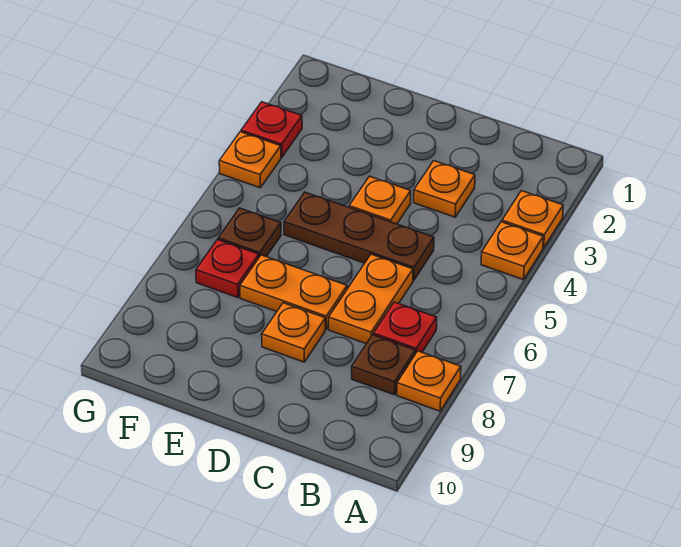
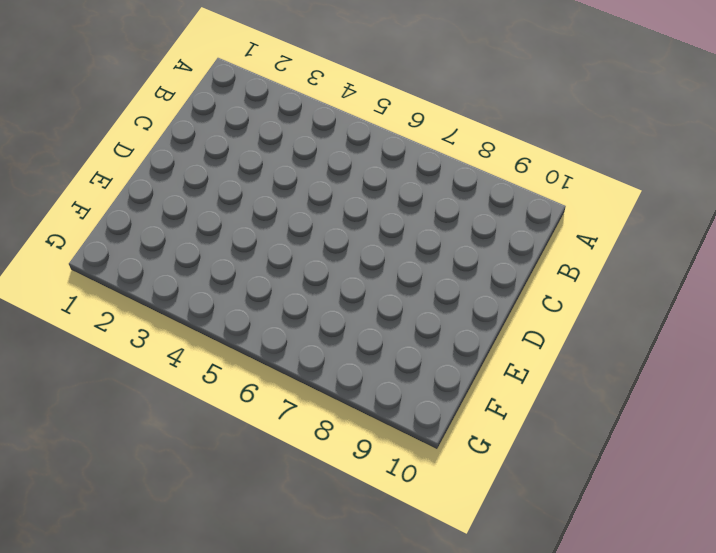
none -> orange plate A3 level 1
none -> orange plate A4 level 1
none -> orange plate A8 level 1

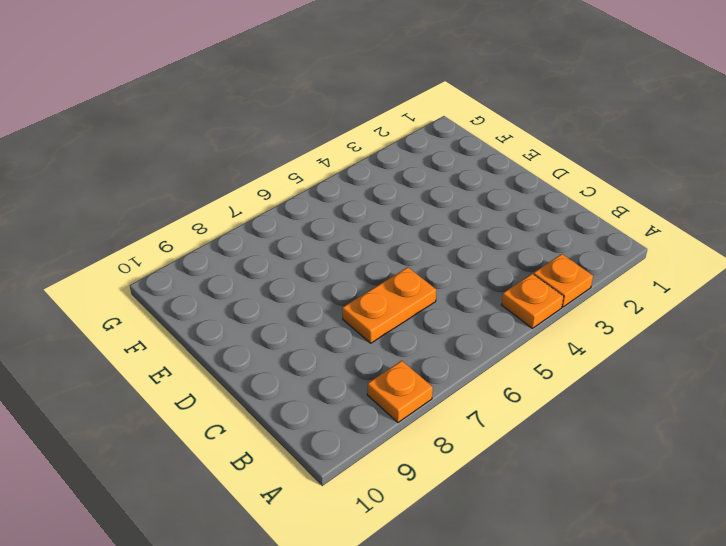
none -> red plate B7 level 1
none -> brown plate B8 level 1
none -> orange plate C3 level 1

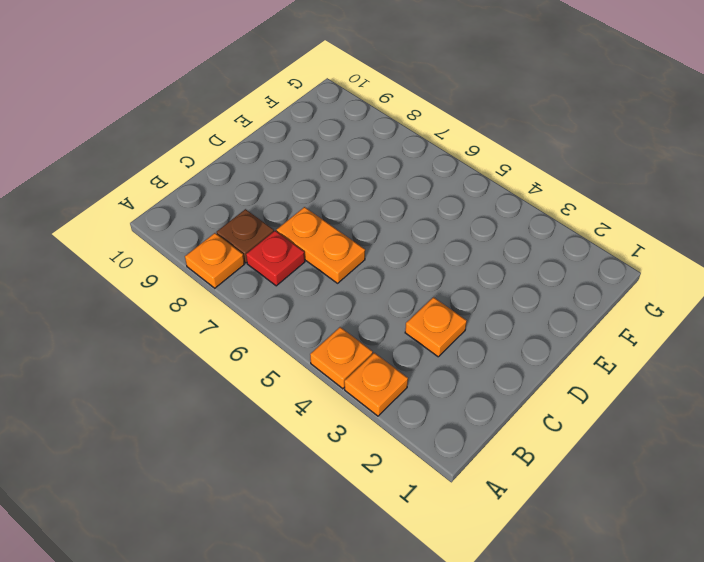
none -> brown plate C5:E5 level 1
none -> orange plate D4 level 1
none -> orange plate D7:E7 level 1

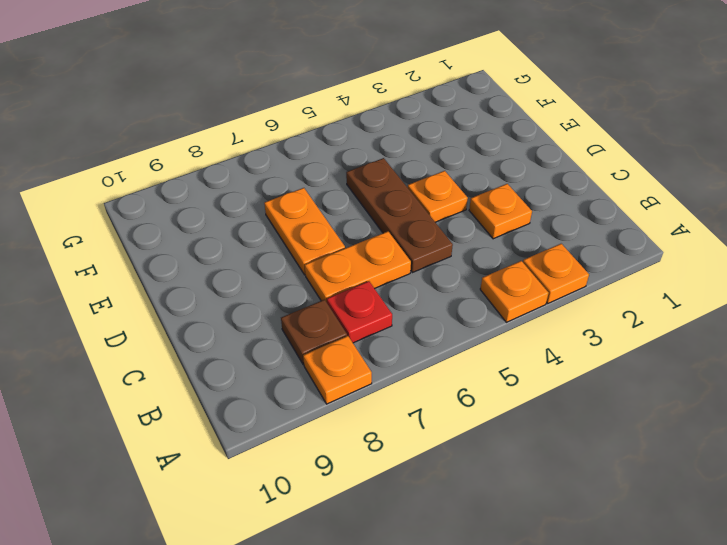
none -> orange plate D8 level 1
none -> brown plate F6 level 1
none -> red plate F7 level 1

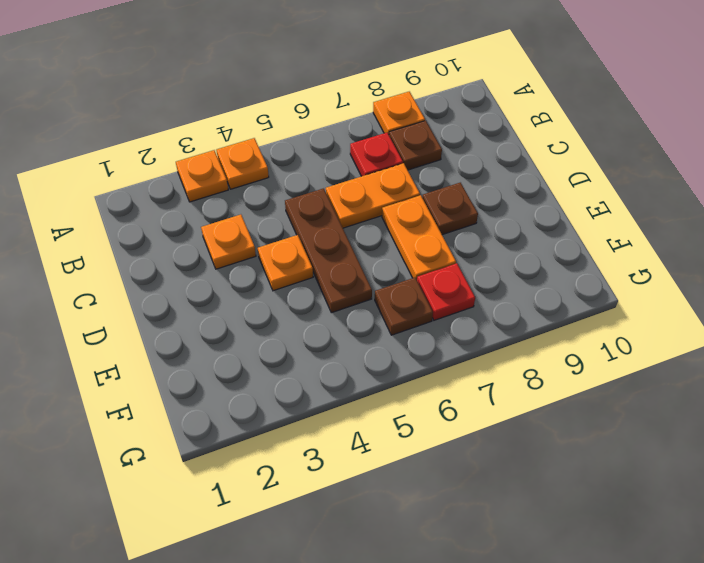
brown plate D8 level 1 -> orange plate D8 level 1
none -> red plate G3 level 1
none -> orange plate G4 level 1

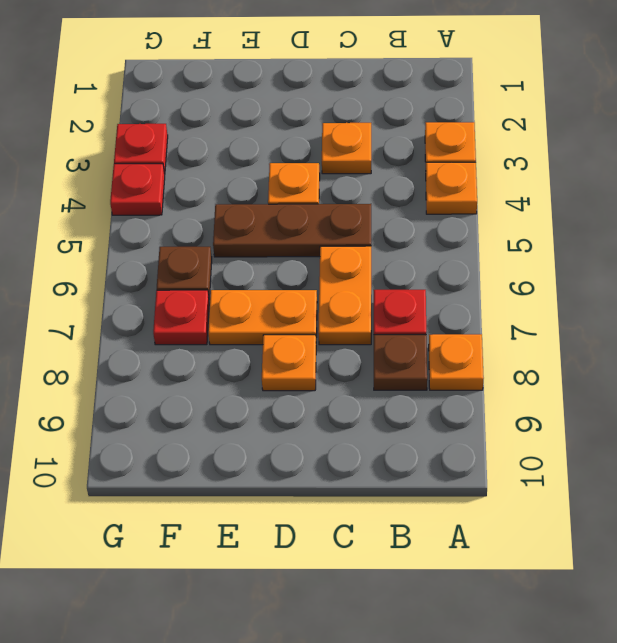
red plate G4 level 1 -> orange plate G4 level 1

